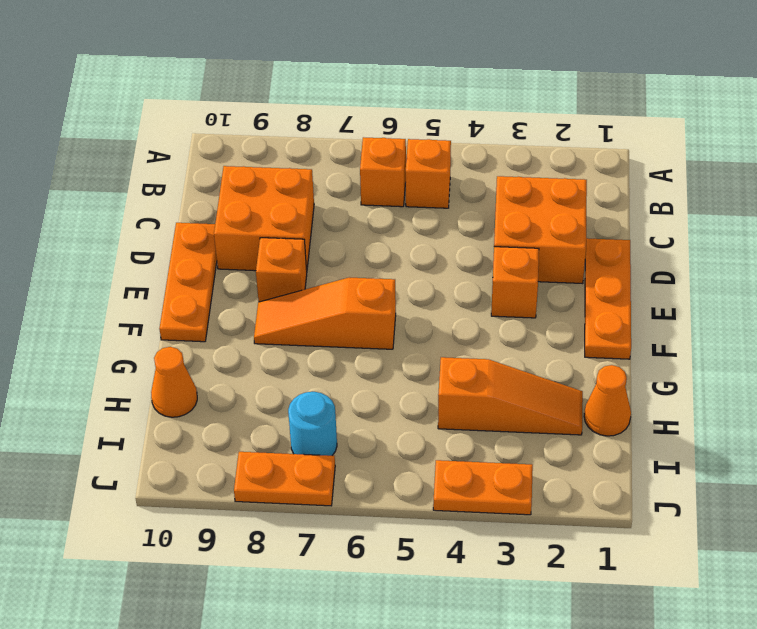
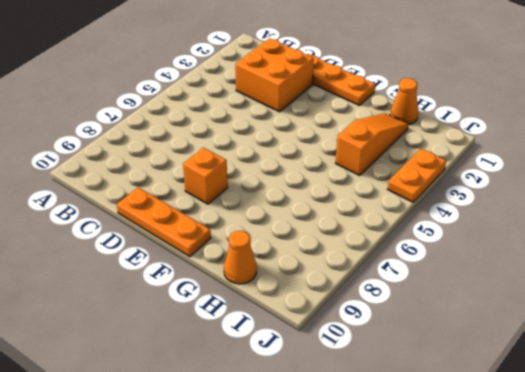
none -> orange brick B5 level 1
none -> orange brick B6 level 1
none -> orange brick C8:D9 level 1

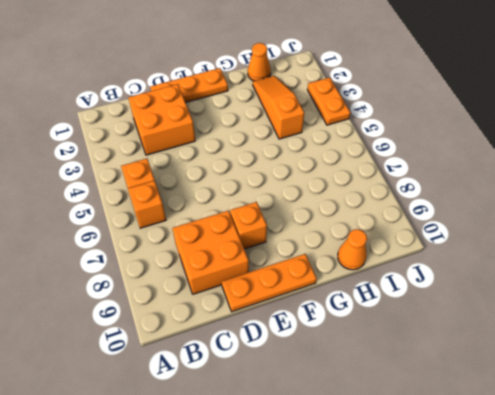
none -> orange brick E3 level 1
none -> orange slope F6:F8 level 1 top 6
none -> cyan round brick I7 level 1

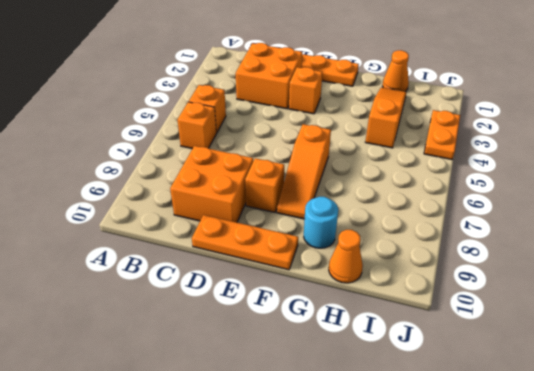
cyan round brick G9 level 1 -> cyan round brick I7 level 1
none -> orange plate J7:J8 level 1

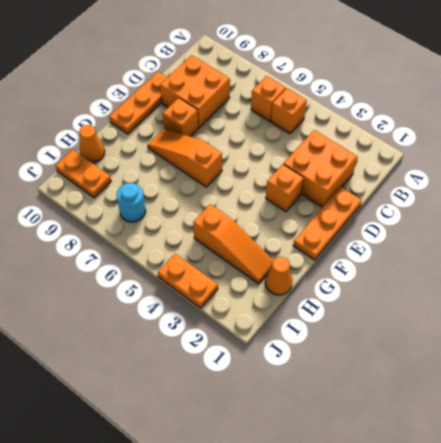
orange plate I9:I10 level 1 -> orange plate J7:J8 level 1

